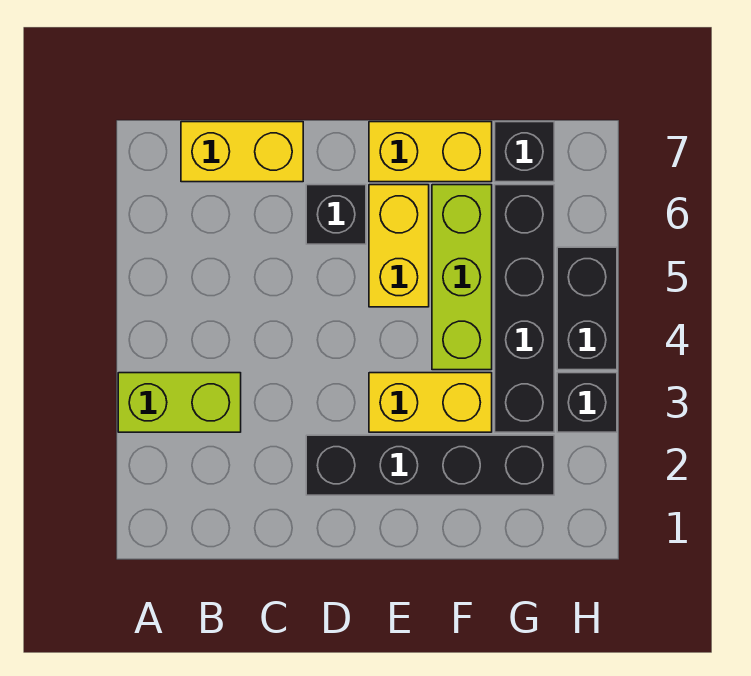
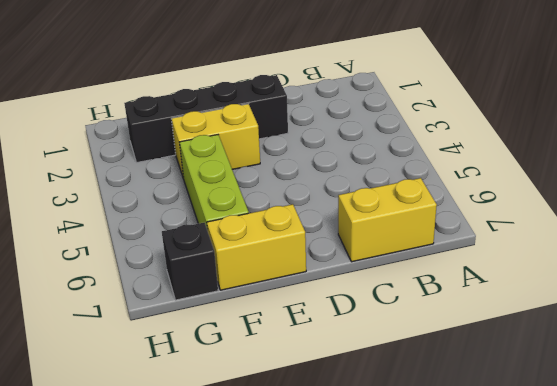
none -> lime brick A3:B3 level 1
none -> black brick D6 level 1
none -> yellow brick E5:E6 level 1

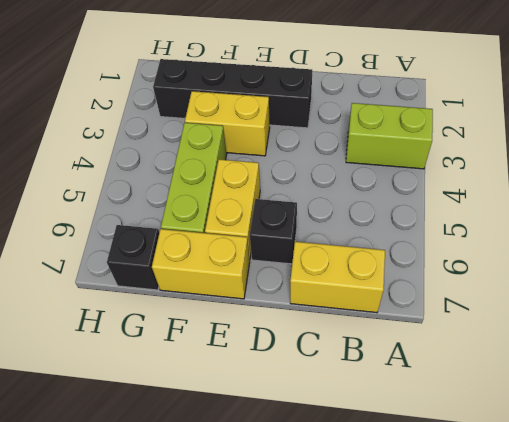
none -> black brick G3:G6 level 1
none -> black brick H3 level 1
none -> black brick H4:H5 level 1

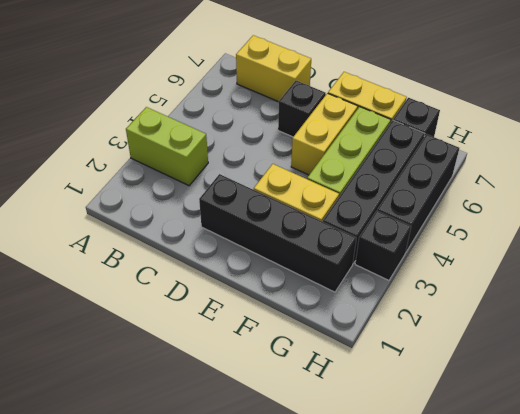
black brick H4:H6 level 1 -> black brick H4:H5 level 1

